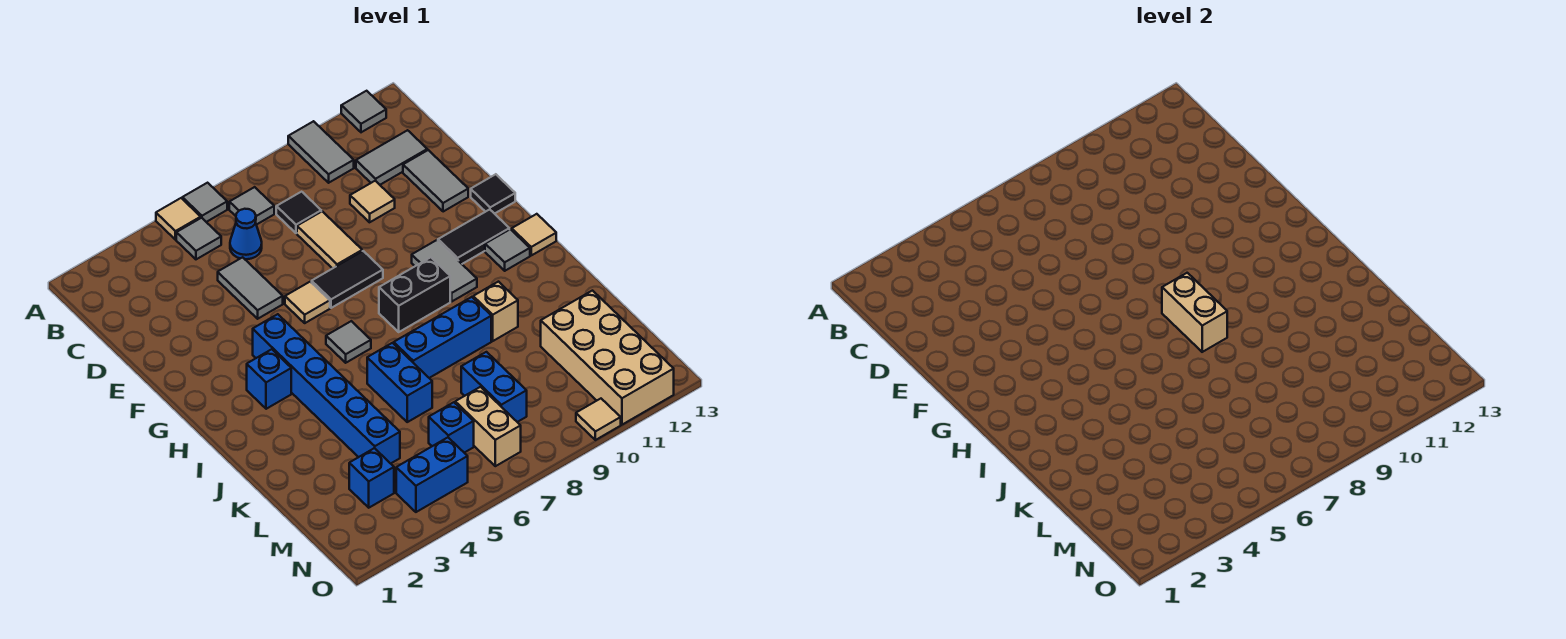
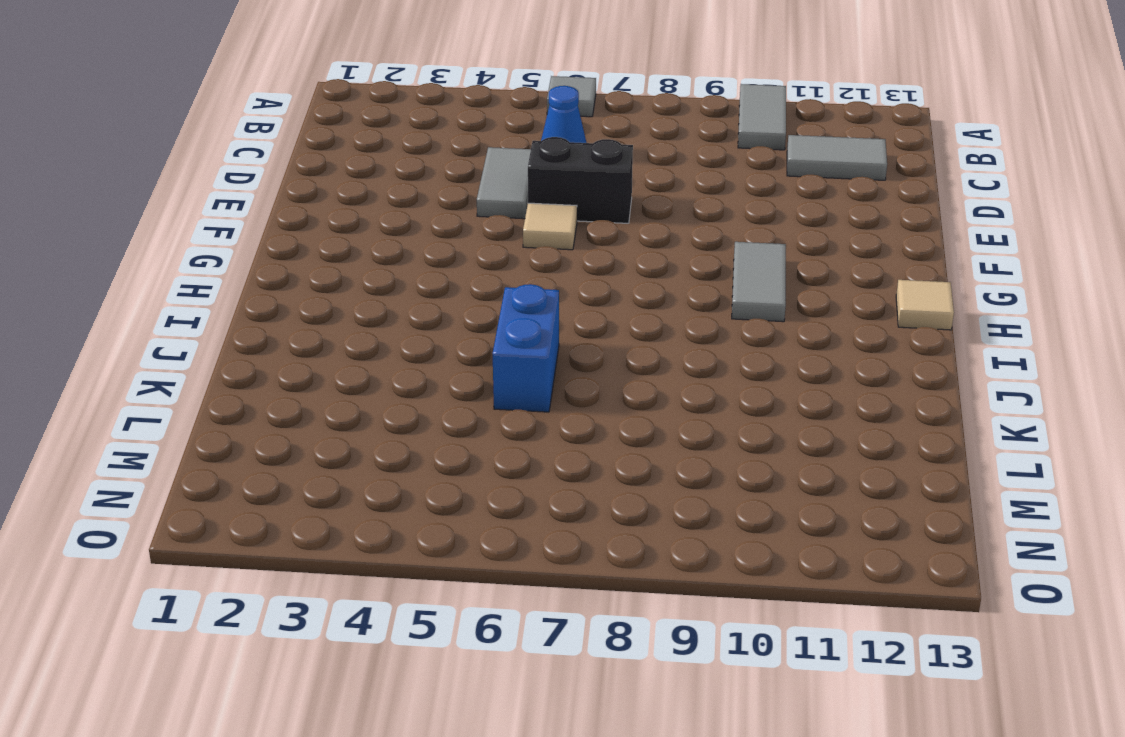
black brick E6:E7 level 1 -> black brick H8:H9 level 1
none -> tan tile A5 level 1
none -> grey tile A12 level 1
none -> grey tile B5 level 1
none -> grey tile B7 level 1

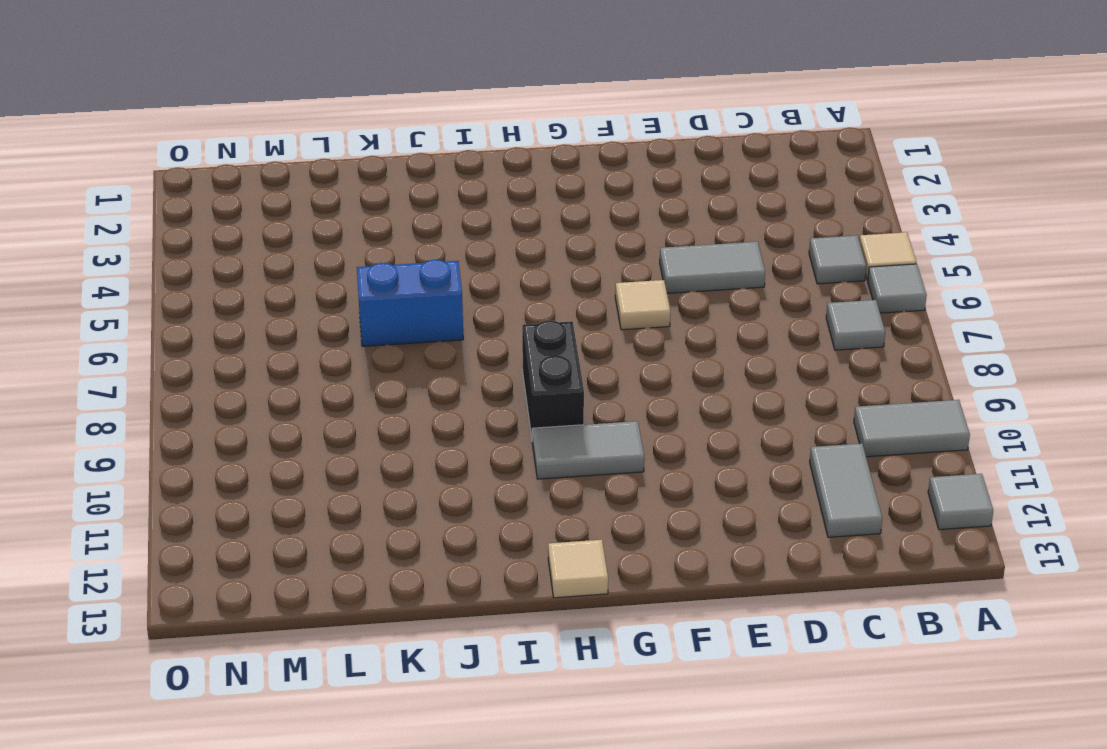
none -> blue cone C6 level 1
none -> black tile C8 level 1
none -> tan tile D8:E8 level 1
none -> tan tile D10 level 1

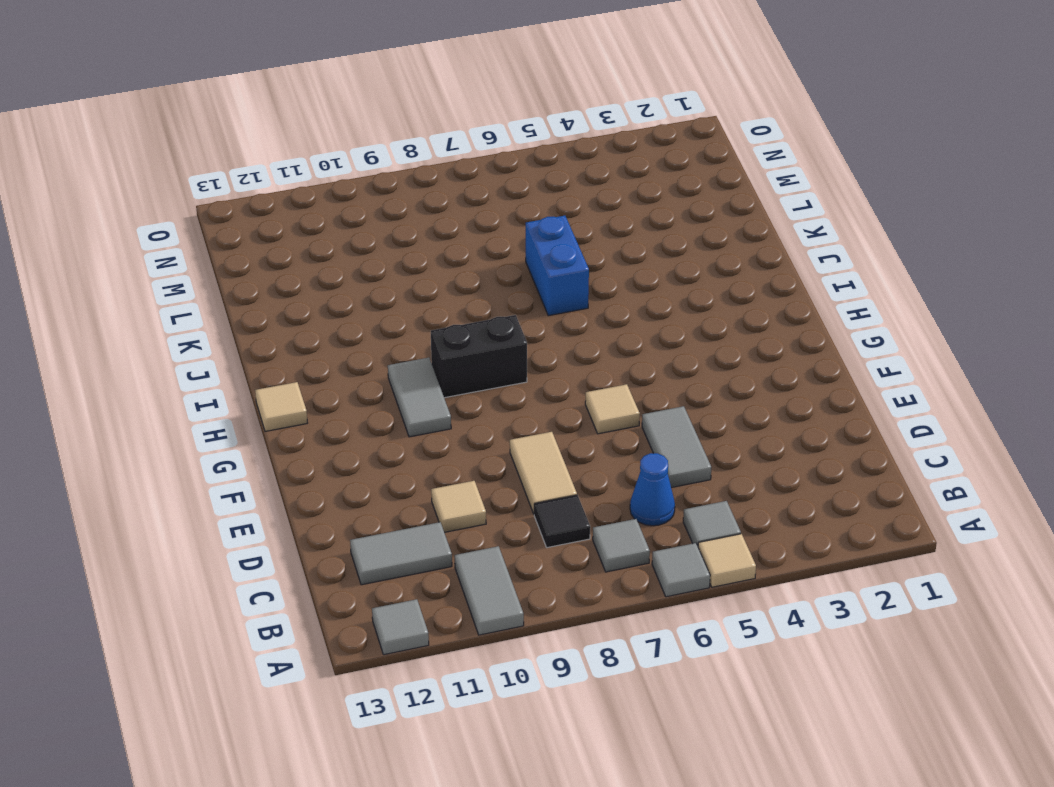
none -> grey tile D12:E12 level 1
none -> black tile F7:F8 level 1
none -> black tile F13 level 1
none -> blue brick G4:L4 level 1

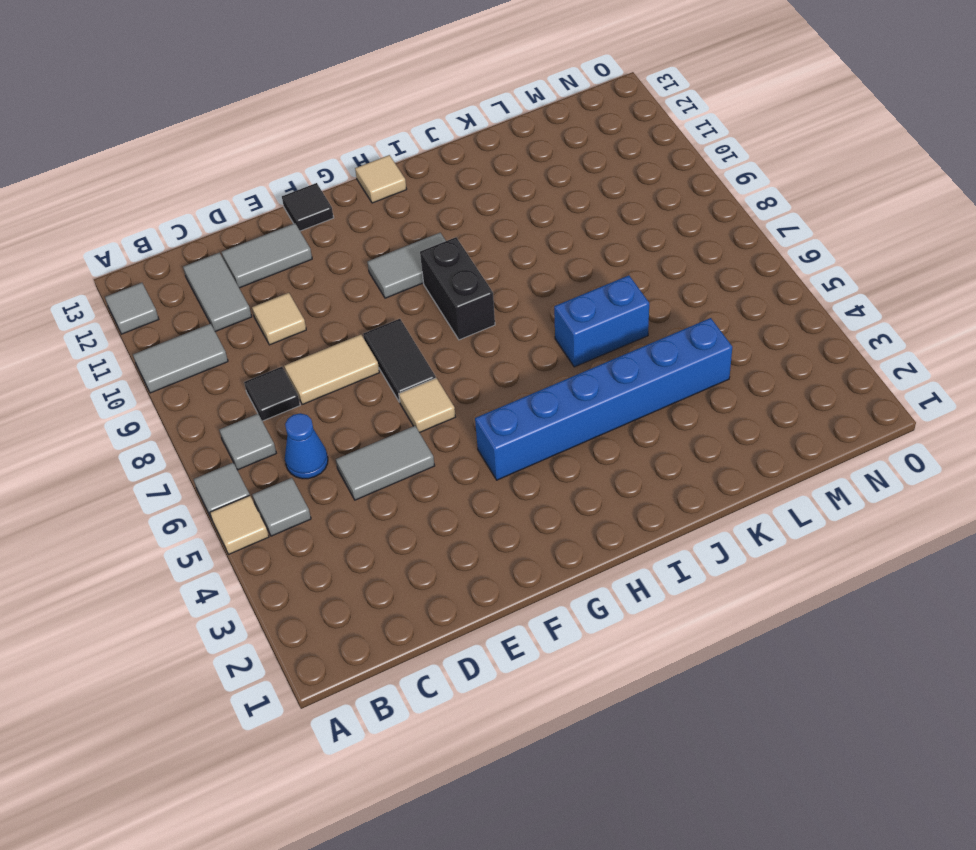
none -> black tile G11:G12 level 1
none -> blue brick H3 level 1
none -> grey tile H6 level 1
none -> grey tile H12 level 1

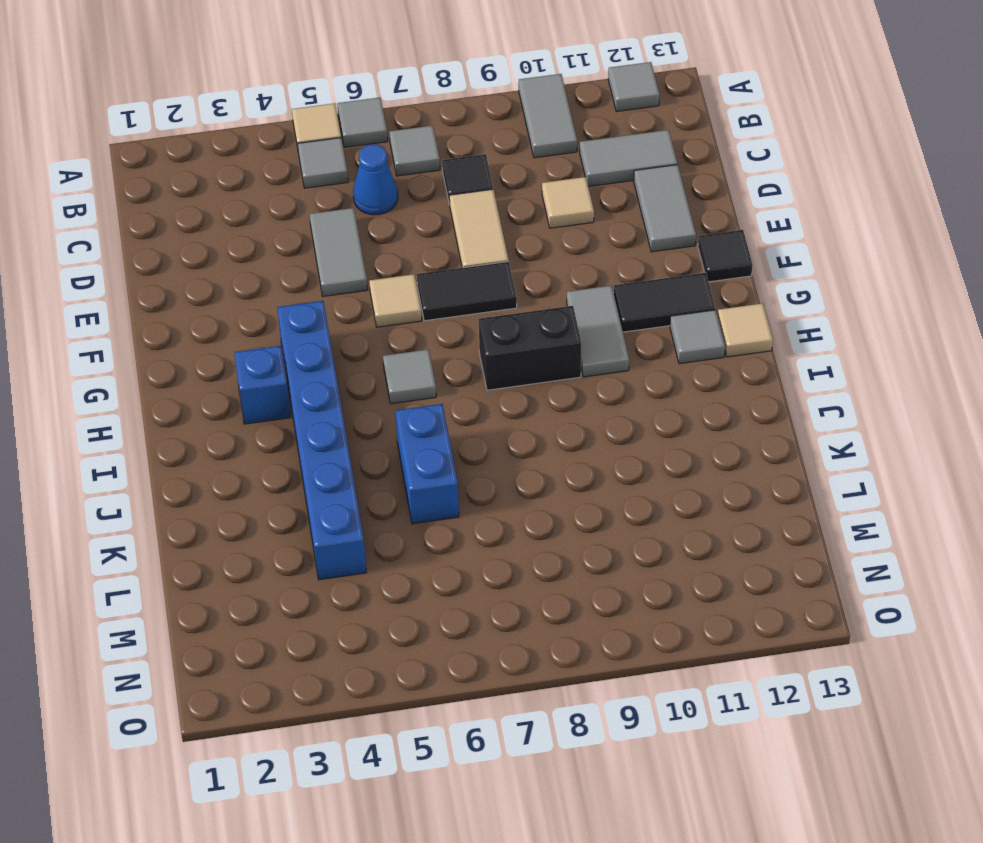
none -> blue brick J7:J9 level 1
none -> tan brick J10 level 1
none -> blue brick L8:M8 level 1
none -> tan brick L11:O12 level 1

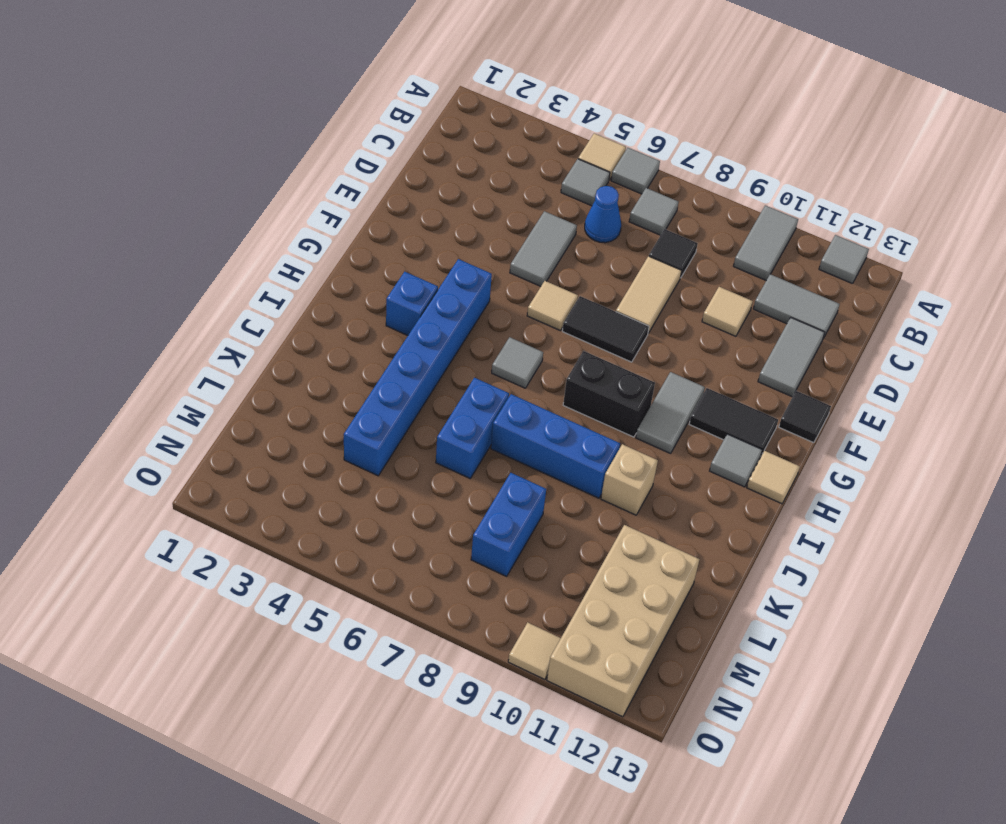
none -> blue brick M3 level 1
none -> blue brick M6 level 1
none -> tan brick M7:N7 level 1
none -> blue brick N4:N5 level 1

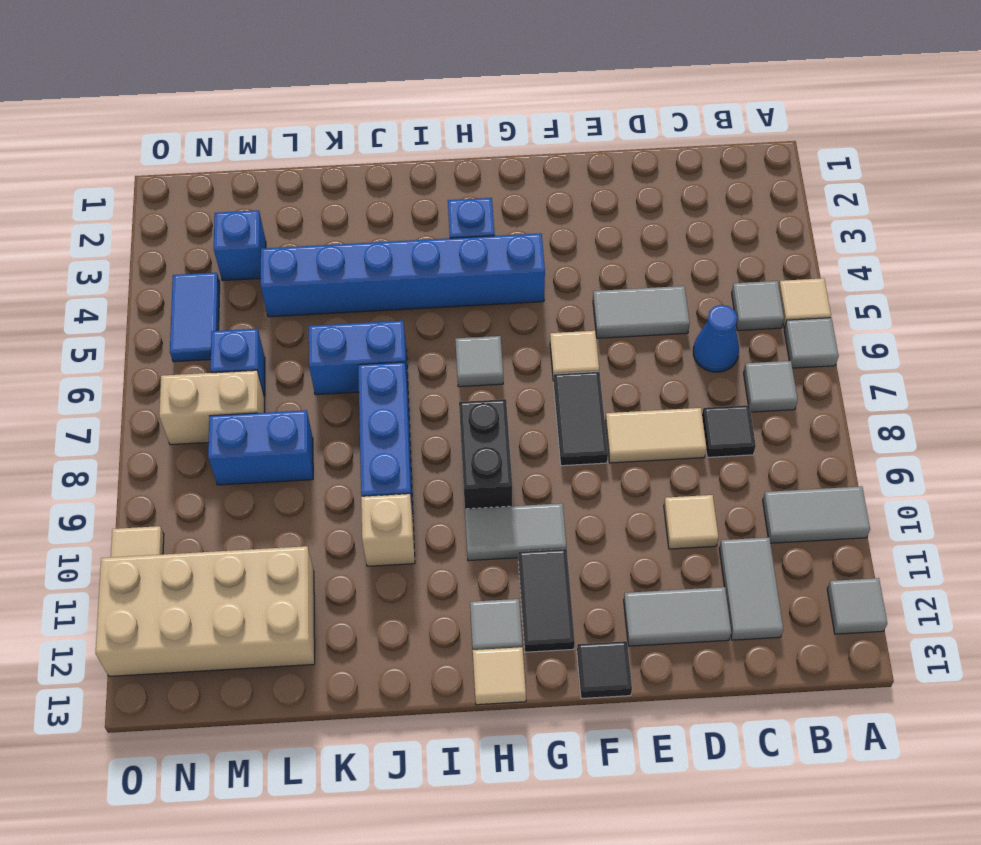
blue tile N4:N5 level 1 -> blue brick N4:N5 level 1
none -> tan brick H8:I8 level 2

